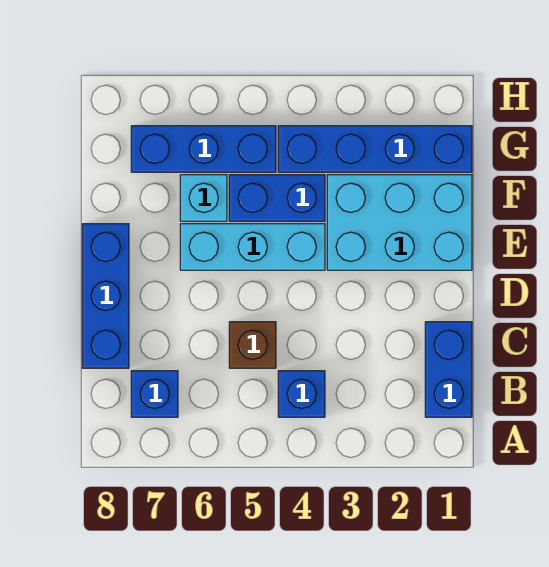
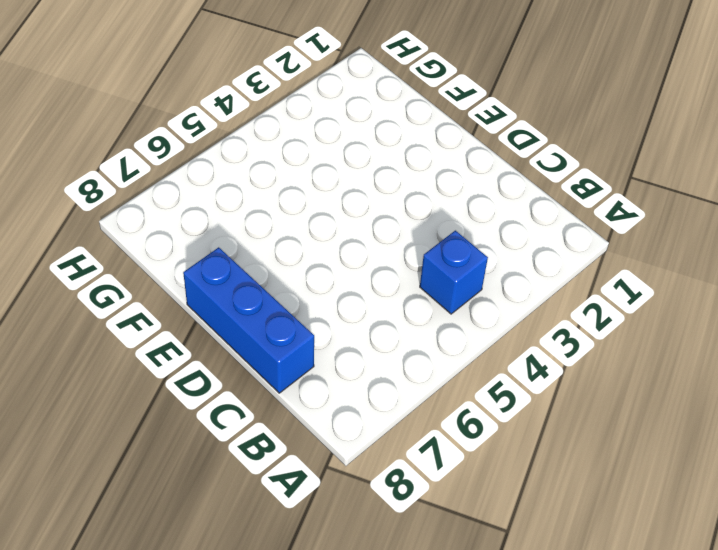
none -> blue brick B1:C1 level 1
none -> blue brick B7 level 1

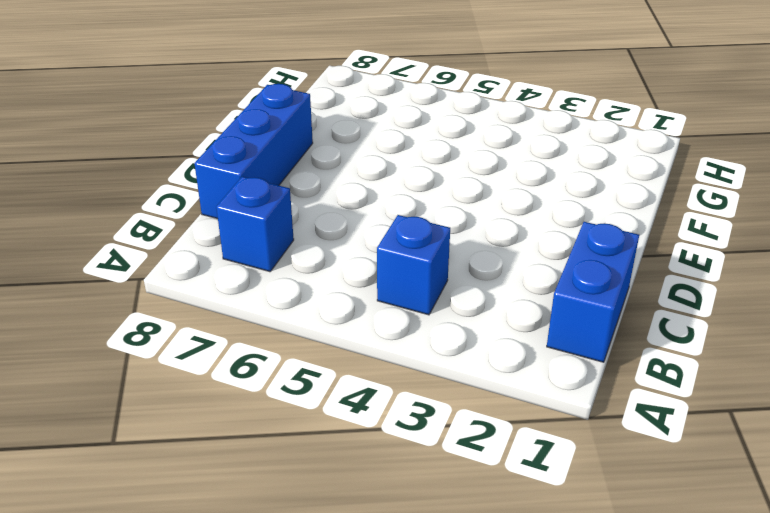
none -> brown brick C5 level 1
none -> cyan brick E1:F3 level 1

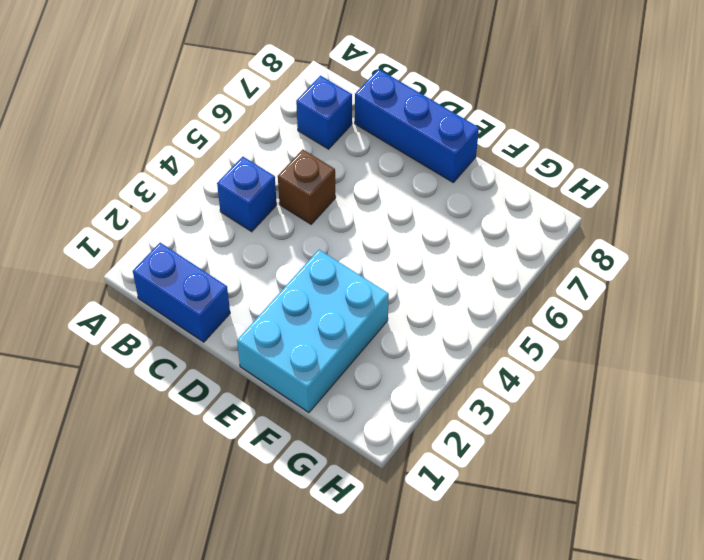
none -> cyan brick E4:E6 level 1
none -> blue brick F4:F5 level 1

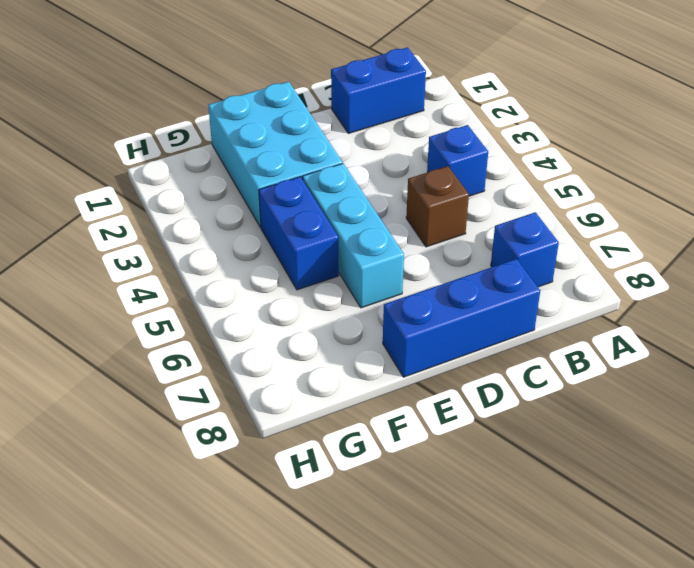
none -> cyan brick F6 level 1
none -> blue brick G1:G4 level 1

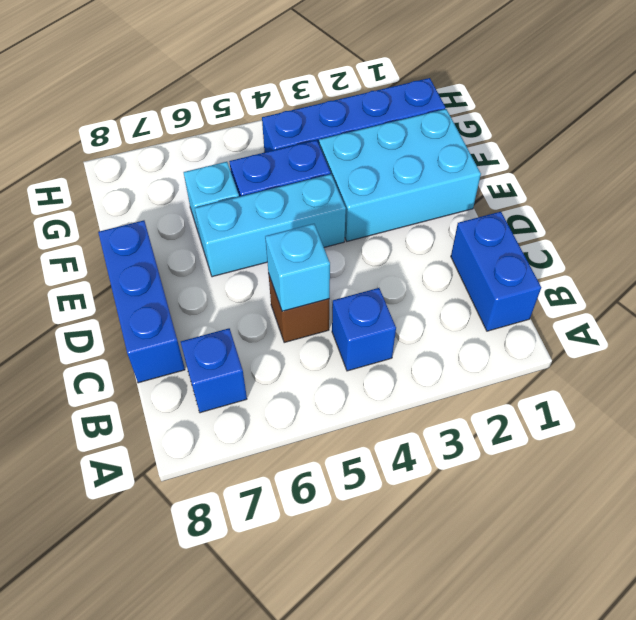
cyan brick C5 level 2 -> none
none -> blue brick G5:G7 level 1

